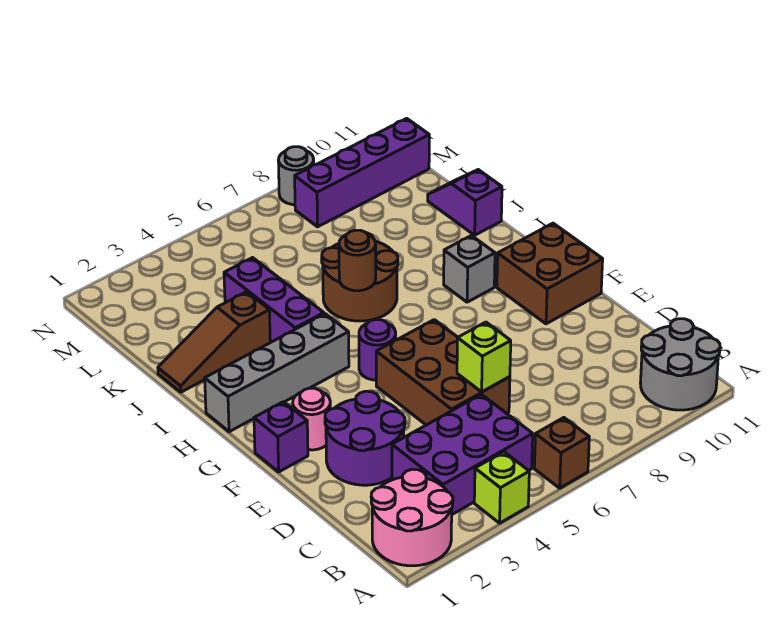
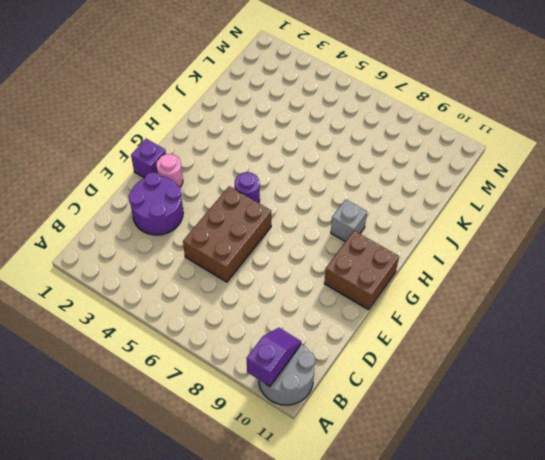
purple slope A10:B10 level 2 top A -> purple slope J11:K11 level 1 top J
none -> pink round brick A1:B2 level 1
none -> lime brick A4 level 1
none -> brown brick A6 level 1

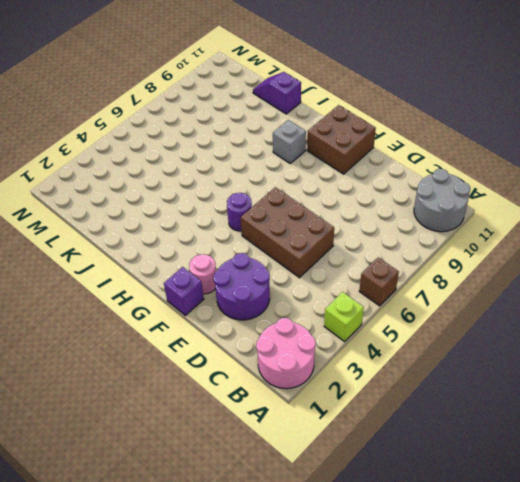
none -> purple brick B3:C5 level 1
none -> grey brick H1:H4 level 1
none -> purple brick I4:K4 level 1

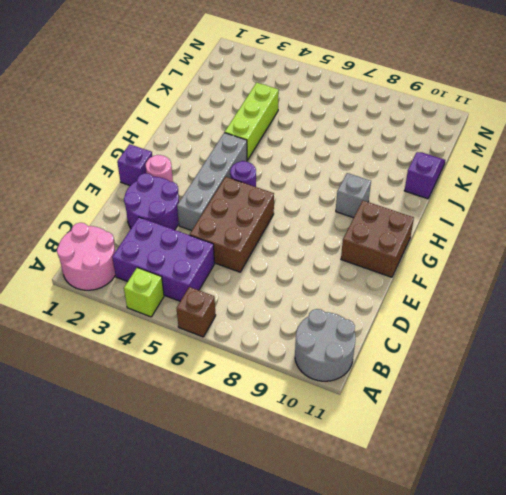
grey brick E4:H4 level 1 -> grey brick H1:H4 level 1
lime brick I4:K4 level 1 -> purple brick I4:K4 level 1
none -> brown round brick I6:J7 level 1
none -> brown slope J1:J3 level 1 top 3
none -> purple brick M8:M11 level 1

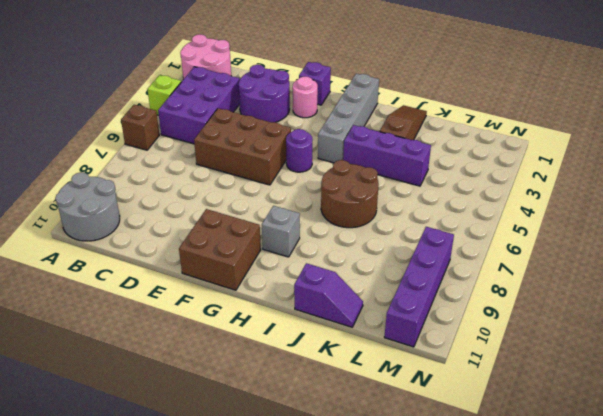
none -> grey round brick N8 level 1
none -> lime brick D6 level 2
none -> brown round brick I6 level 2

